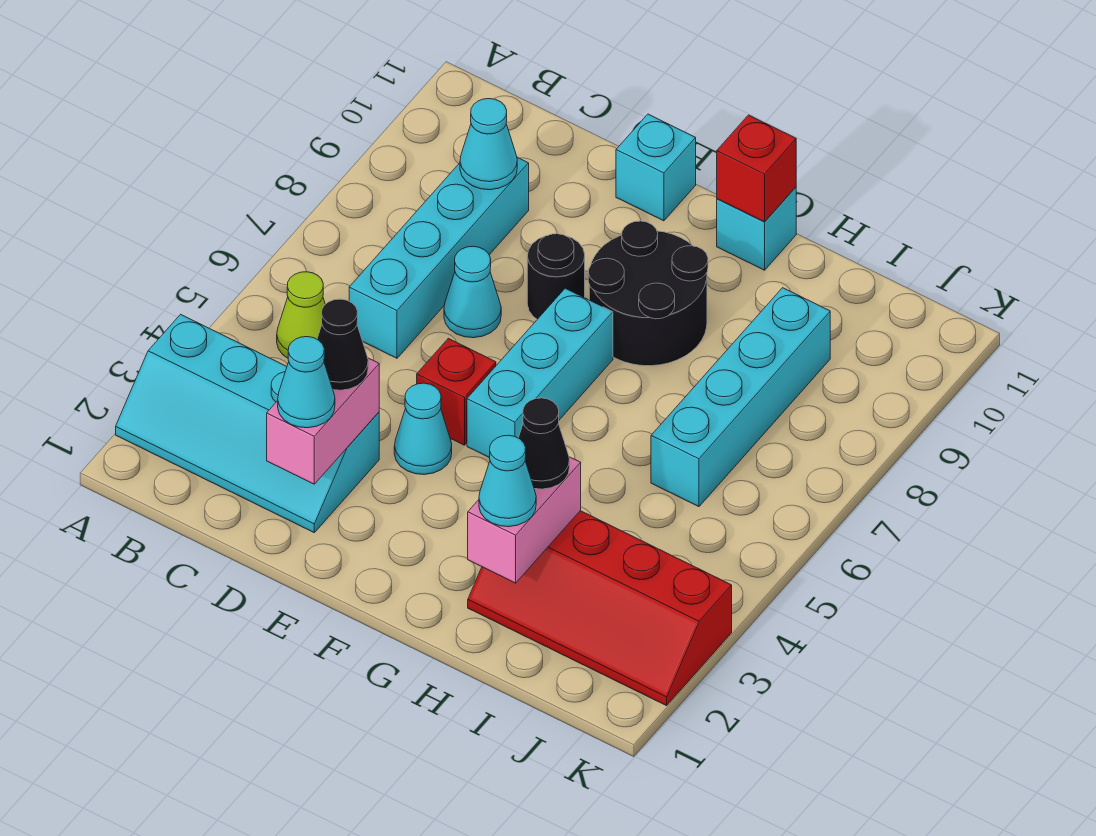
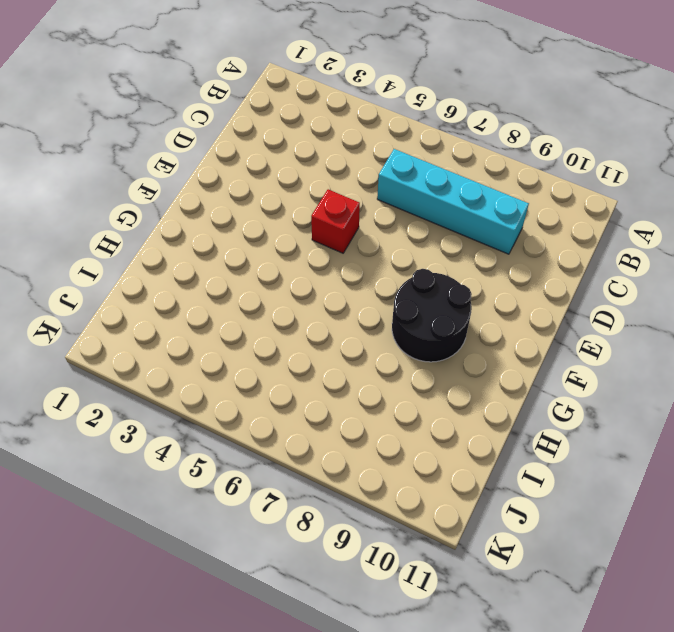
none -> cyan slope A2:D3 level 1 top 3
none -> lime cone B5 level 1
none -> cyan cone D7 level 1

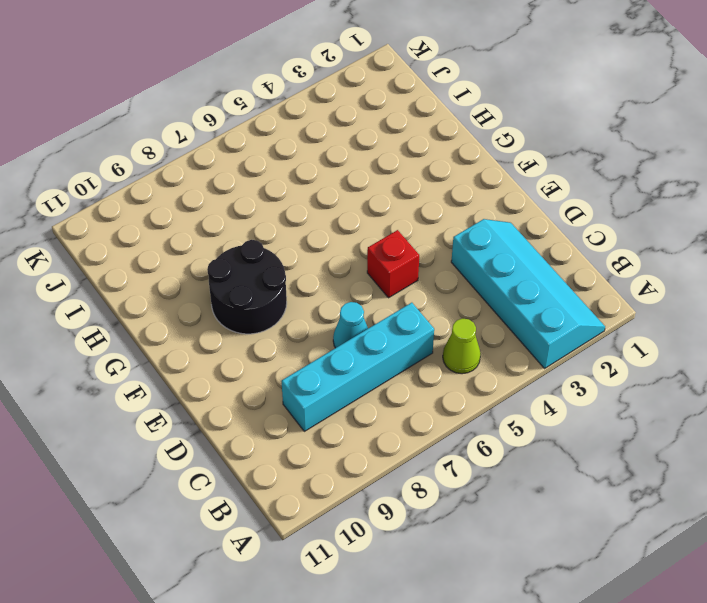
none -> cyan cone E4 level 1
none -> black round brick E8 level 1
none -> cyan brick E11 level 1

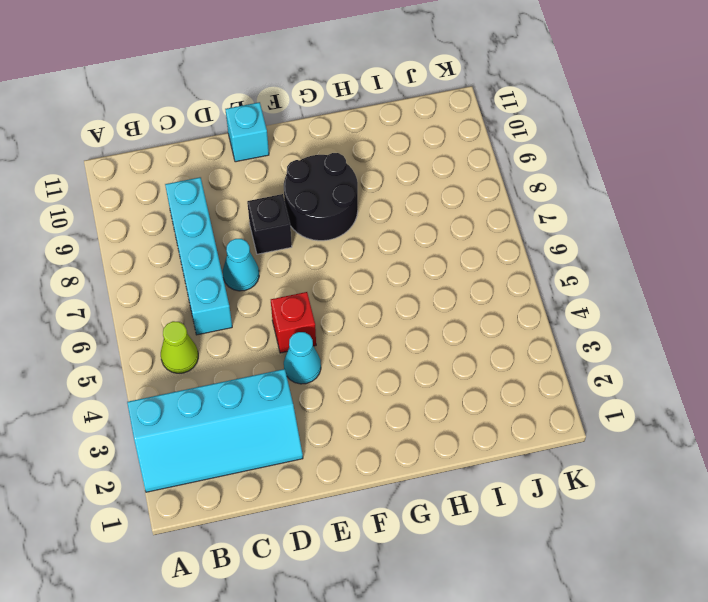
black brick E8 level 1 -> black round brick E8 level 1
none -> cyan brick F5:F7 level 1
none -> cyan brick G11 level 1
none -> red slope H2:K3 level 1 top 3

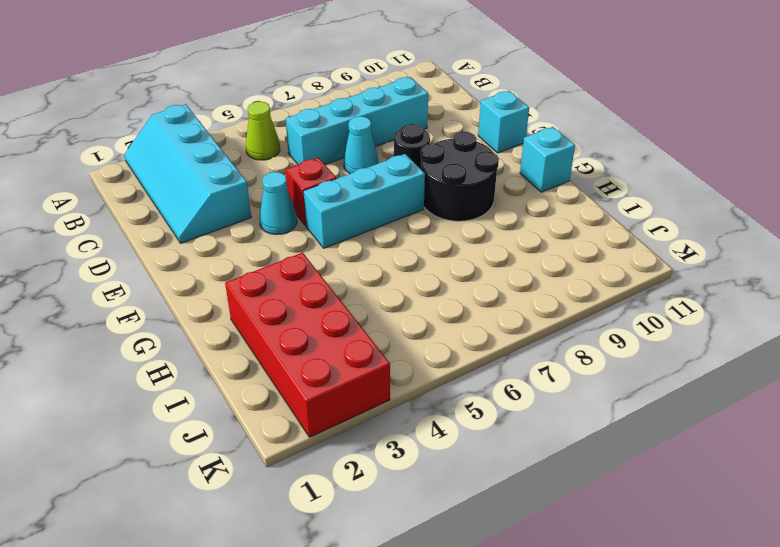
red brick H2:K3 level 1 -> red slope H2:K3 level 1 top 3
none -> cyan brick I6:I9 level 1
none -> cyan cone C9 level 2
none -> pink brick D2:D3 level 2

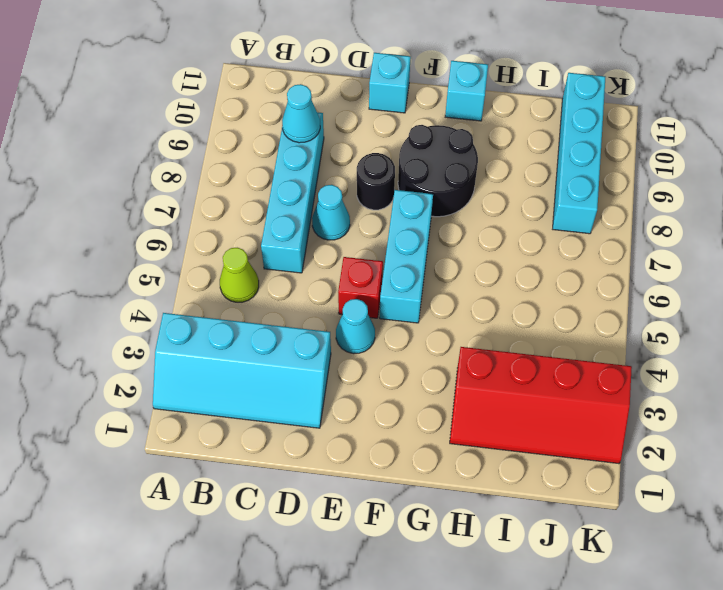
cyan brick J8:J11 level 1 -> cyan brick I6:I9 level 1
none -> pink brick D2:D3 level 2
none -> red brick G11 level 2
none -> pink brick H2:H3 level 2

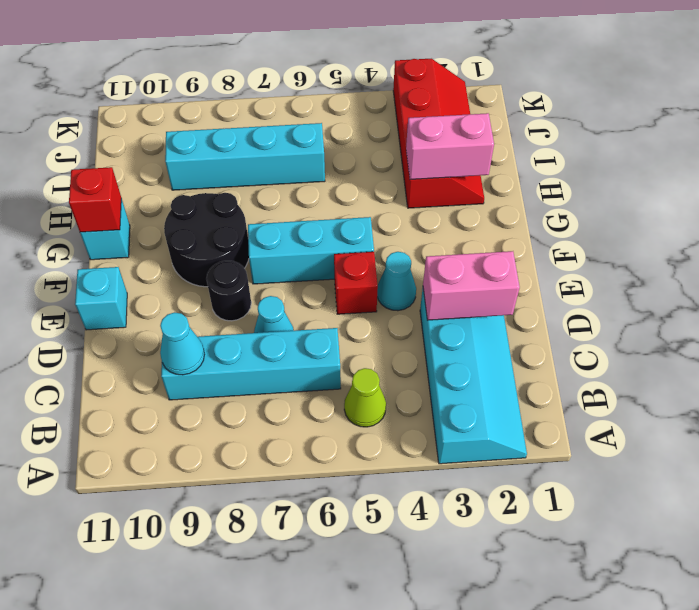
none -> cyan cone D2 level 3
none -> black cone D3 level 3
none -> cyan cone H2 level 3

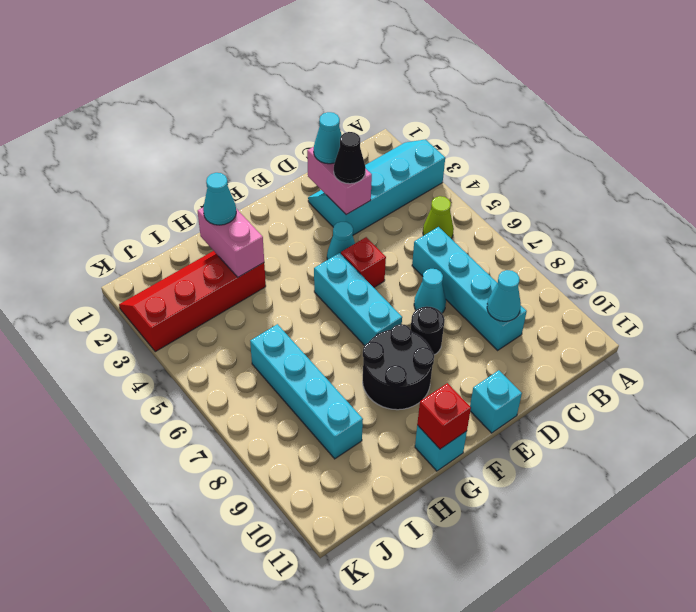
none -> black cone H3 level 3

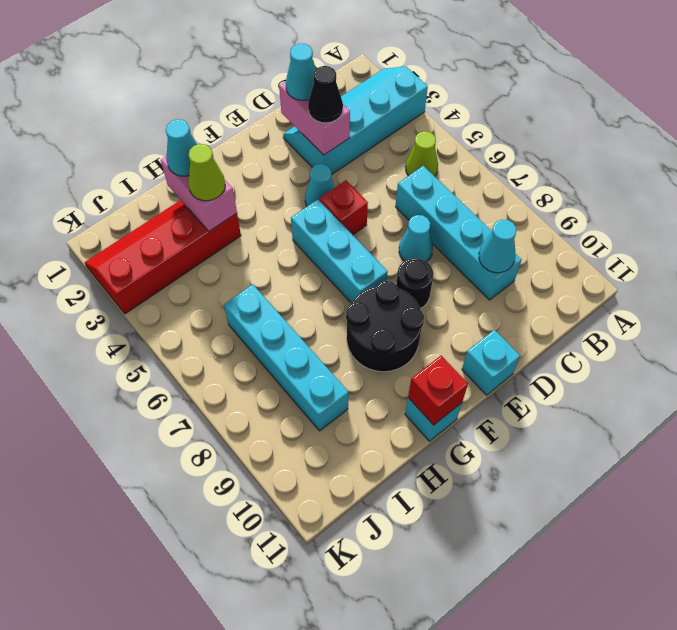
lime cone H3 level 3 -> black cone H3 level 3

